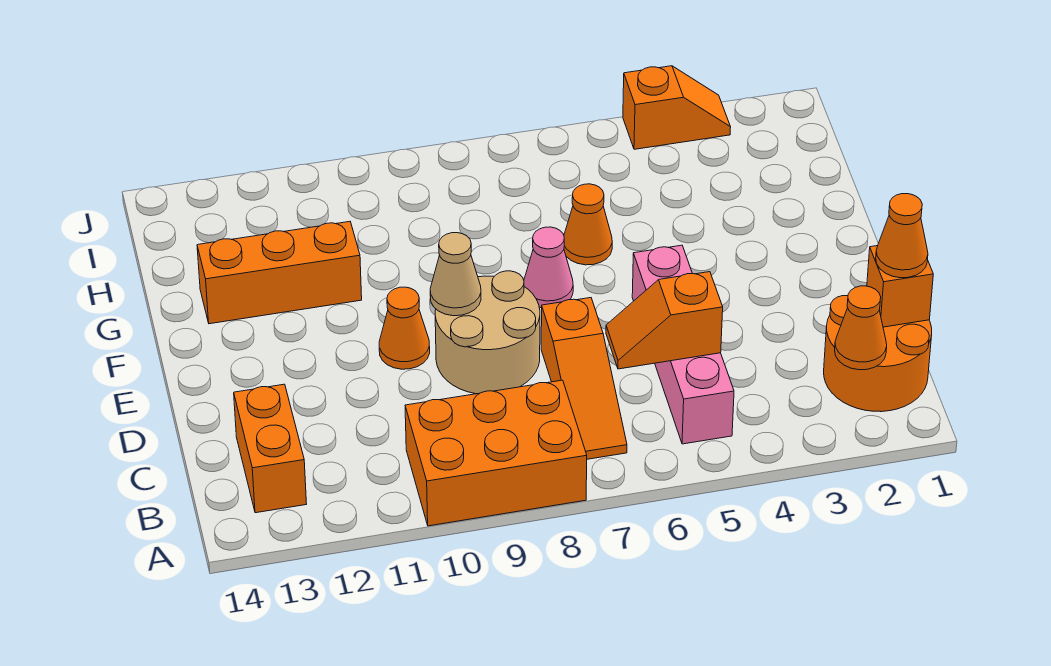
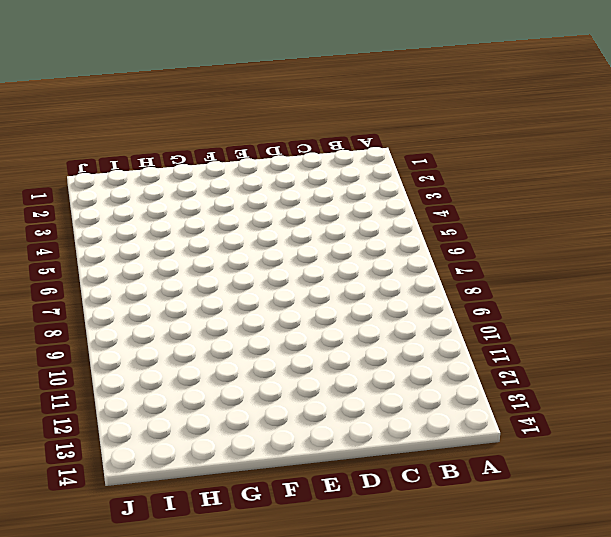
none -> orange brick A8:B10 level 1
none -> orange round brick B1:C2 level 1
none -> pink brick B5:E5 level 1

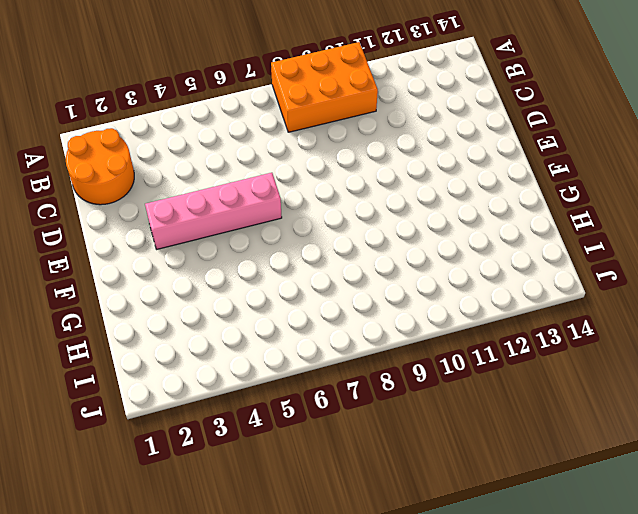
pink brick E3:E6 level 1 -> pink brick B5:E5 level 1
none -> orange slope B7:D7 level 1 top D
none -> orange brick B13:C13 level 1
none -> tan round brick D8:E9 level 1

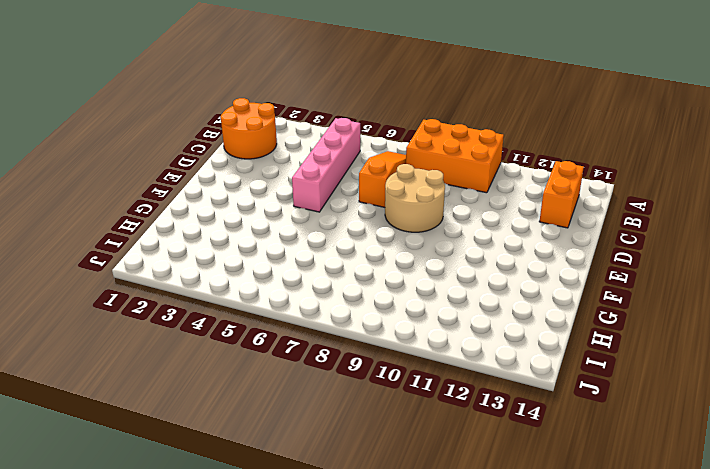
none -> orange cone E10 level 1
none -> pink cone F7 level 1
none -> orange cone G6 level 1

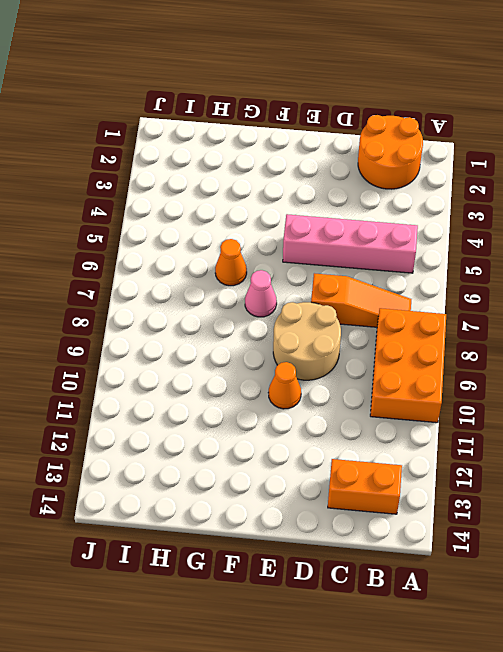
none -> orange brick G11:G13 level 1
none -> orange slope J3:J4 level 1 top 4
none -> orange cone B2 level 2

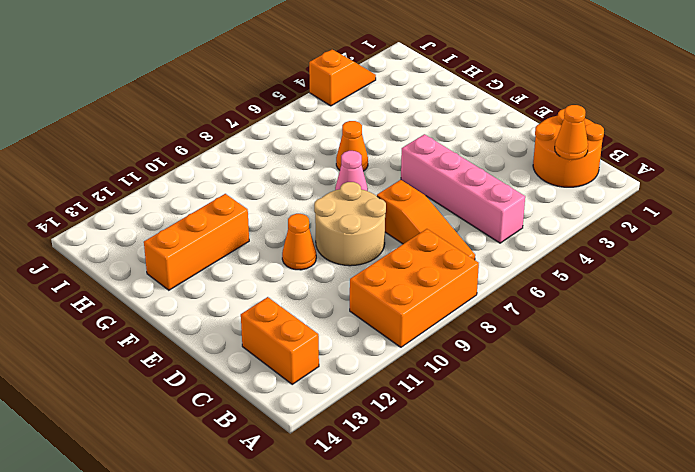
none -> orange brick C1 level 2
none -> orange slope C5:C6 level 2 top 5
none -> tan cone E9 level 2

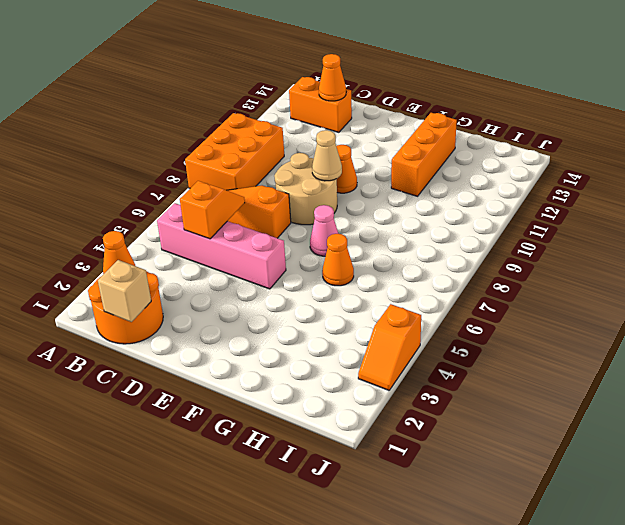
tan brick C1 level 2 -> orange brick C1 level 2
orange cone C13 level 2 -> orange cone C1 level 3

